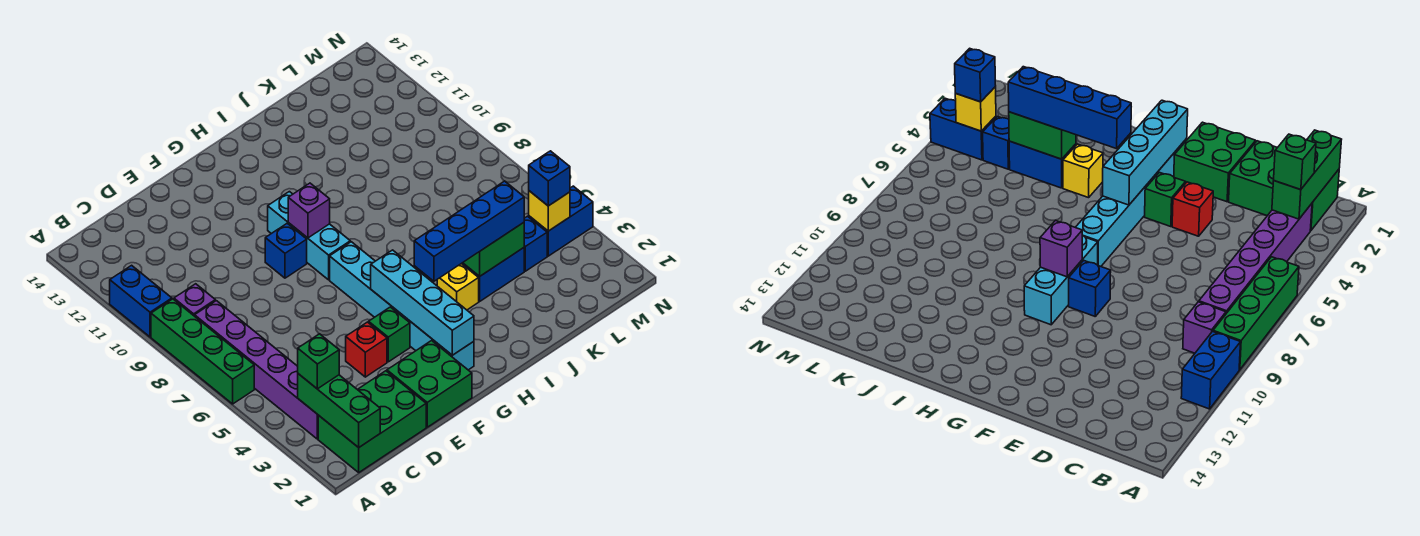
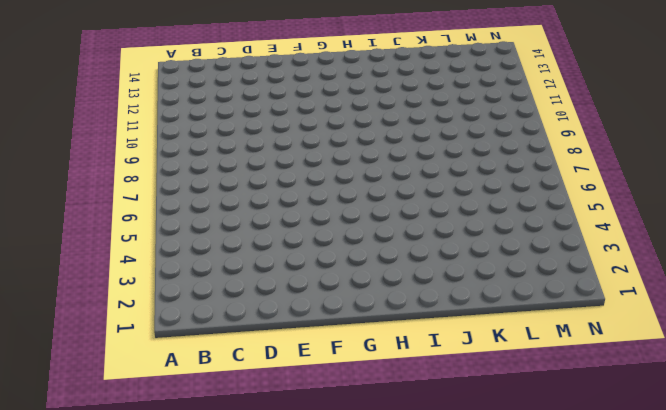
none -> green brick A6:A9 level 1
none -> blue brick A10:A11 level 1
none -> green brick B1:D2 level 1

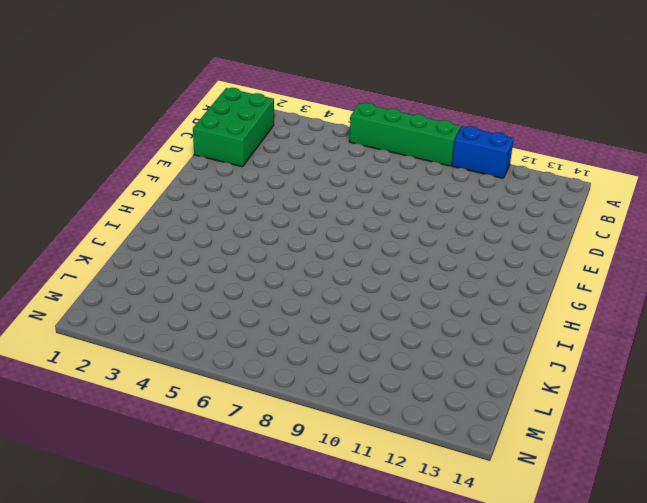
none -> purple brick B3:B8 level 1
none -> purple brick B9 level 1
none -> green brick E1:F2 level 1

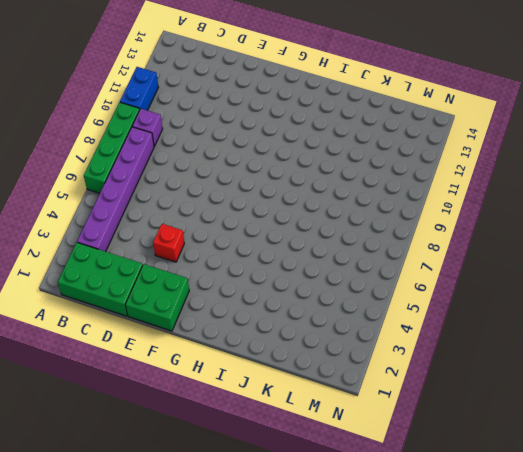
none -> green brick F4 level 1
none -> blue brick F9 level 1
none -> cyan brick G2:G7 level 1

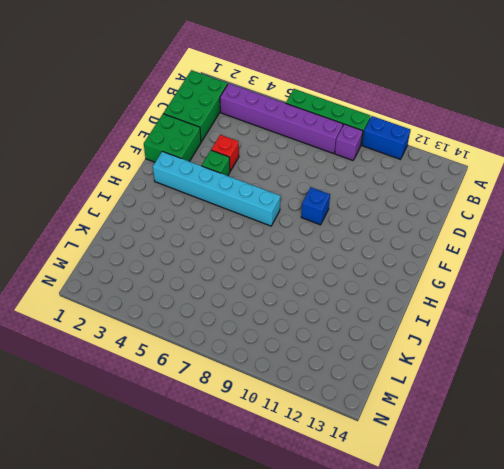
none -> cyan brick G8:G10 level 1
none -> yellow brick I4 level 1
none -> blue brick J4:K4 level 1

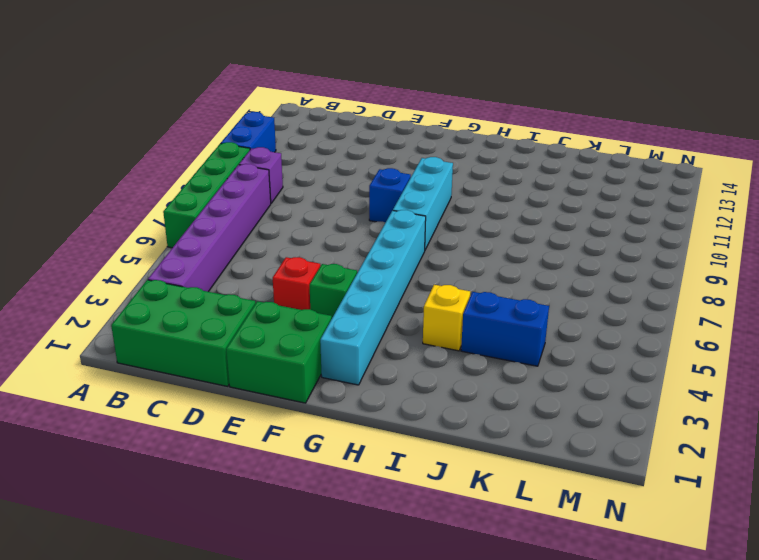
none -> blue brick L4 level 1
none -> blue brick M4:N4 level 1
none -> green brick B1:B3 level 2

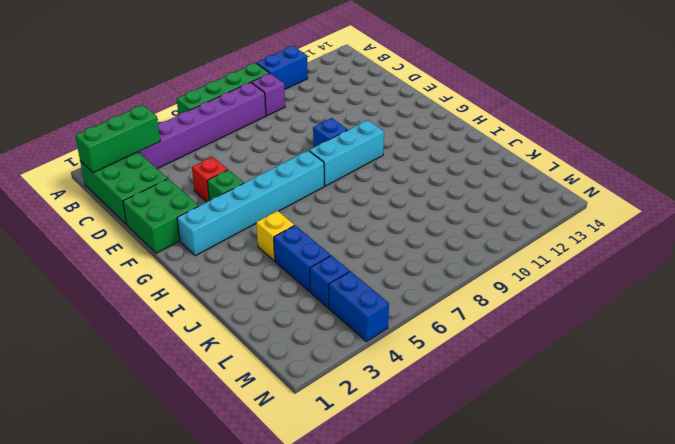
none -> cyan brick G2:G5 level 2
none -> purple brick G9 level 2
none -> green brick J4:K4 level 2

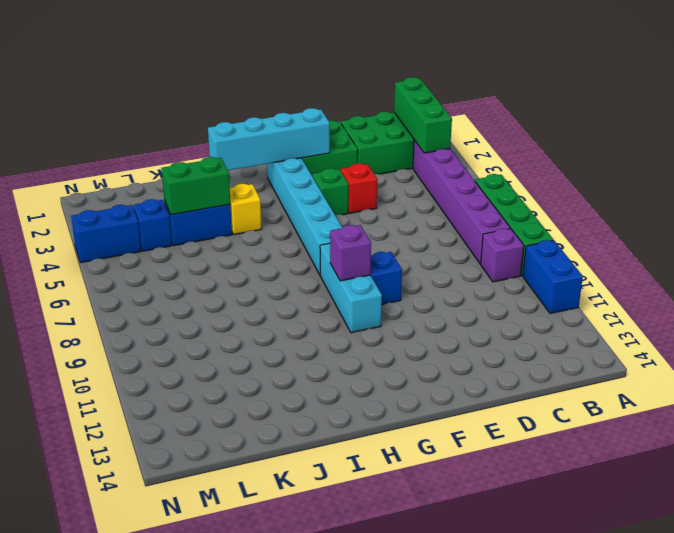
cyan brick F2:I2 level 2 -> cyan brick G2:G5 level 2
none -> yellow brick M4 level 2
none -> green brick B3 level 3
none -> blue brick H4:K4 level 3

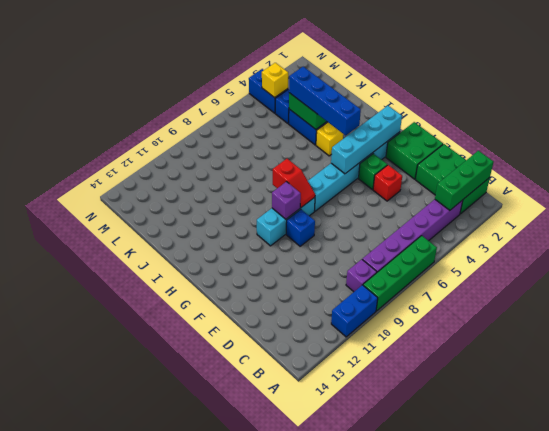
red slope G8:H8 level 2 top H -> none
none -> green brick B3 level 3
none -> blue brick M4 level 3

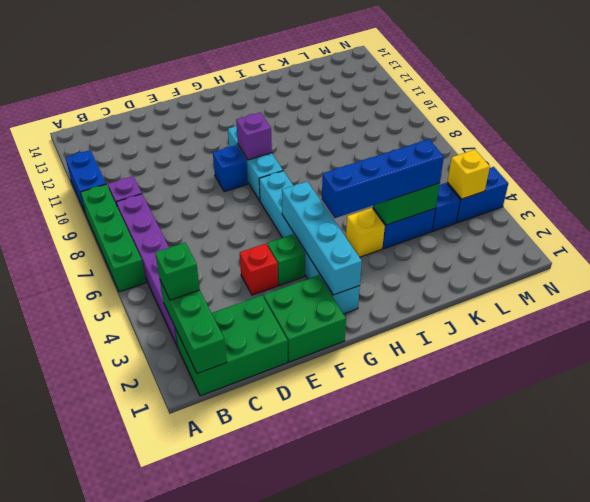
none -> blue brick M4 level 3

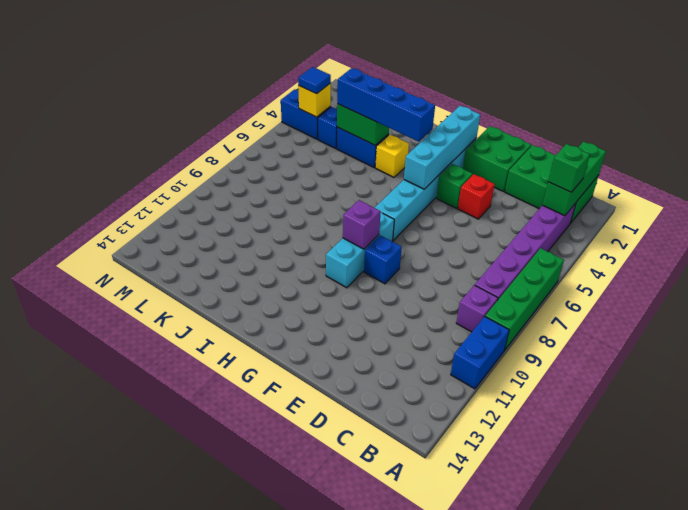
blue tile M4 level 3 -> blue brick M4 level 3

